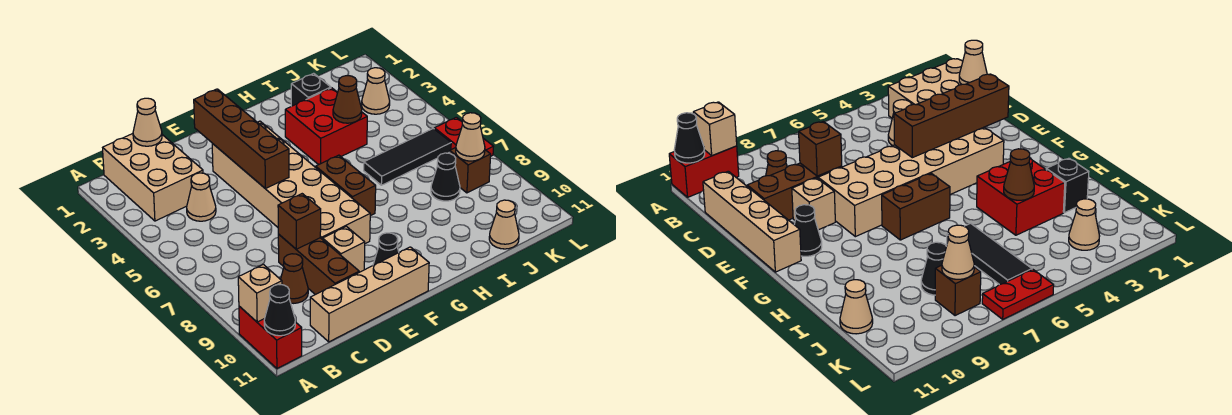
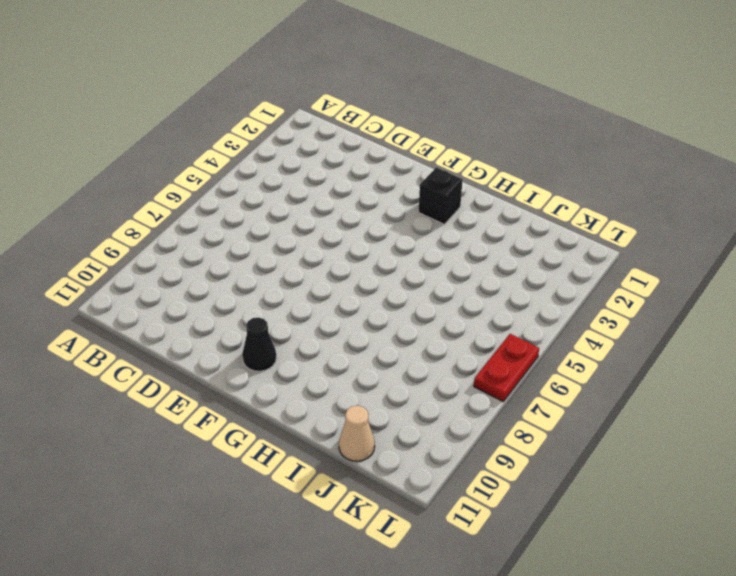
black brick G2 level 1 -> black brick I2 level 1
none -> red brick A10:A11 level 1
none -> tan brick B1:C3 level 1
none -> tan cone C4 level 1

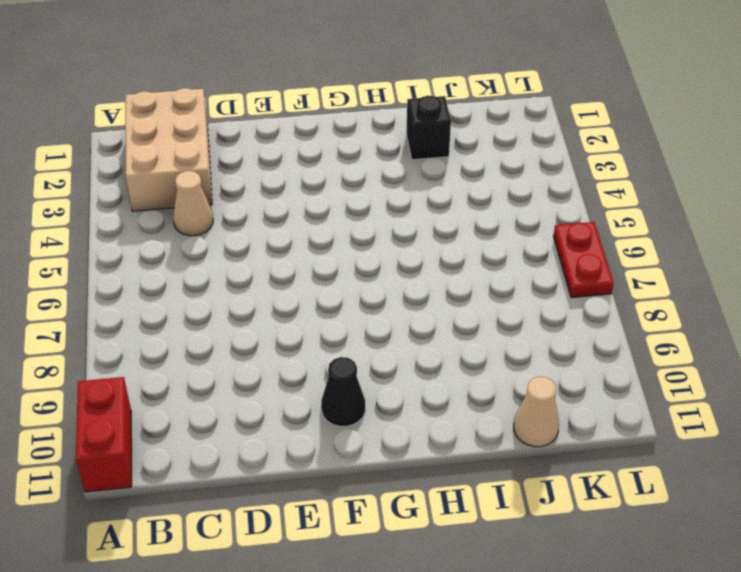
none -> brown cone C9 level 1
none -> tan brick C11:F11 level 1
none -> brown brick D8:D10 level 1

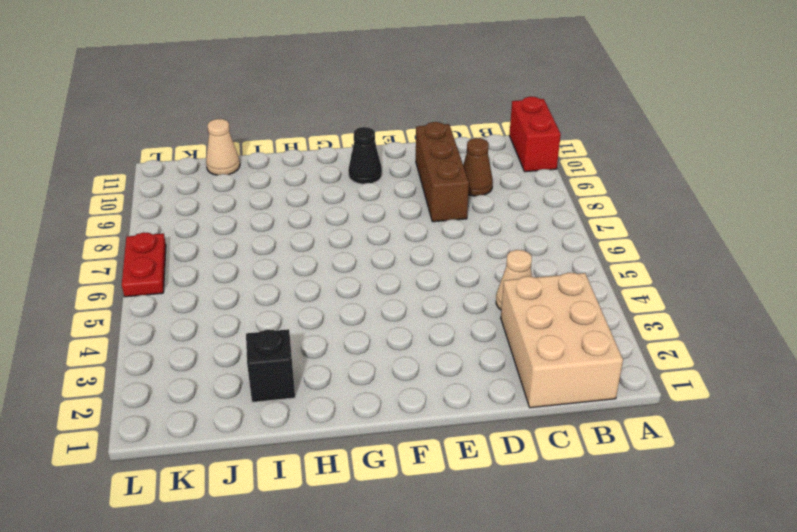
none -> tan brick C11:F11 level 1
none -> tan brick E3:F8 level 1
none -> tan brick E9 level 1

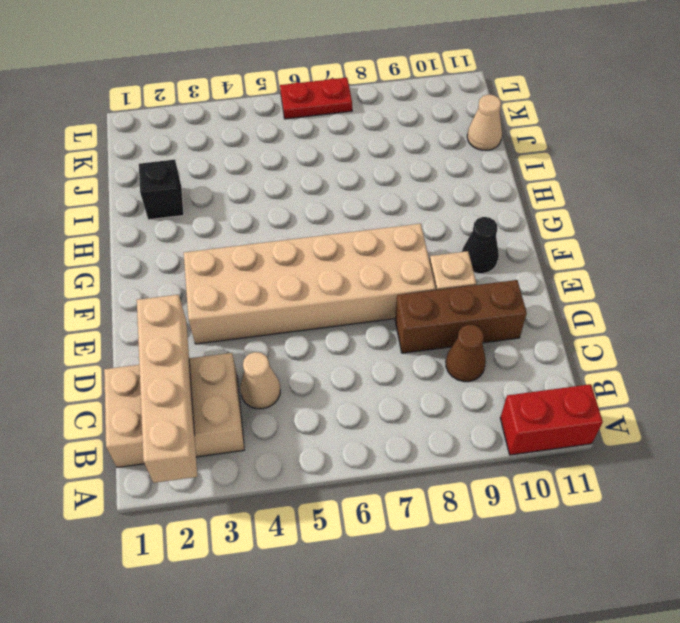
tan brick A2:D2 level 2 -> tan brick C11:F11 level 1
none -> brown brick G6:G7 level 1
none -> red brick H3:I4 level 1
none -> black tile I6:K6 level 1

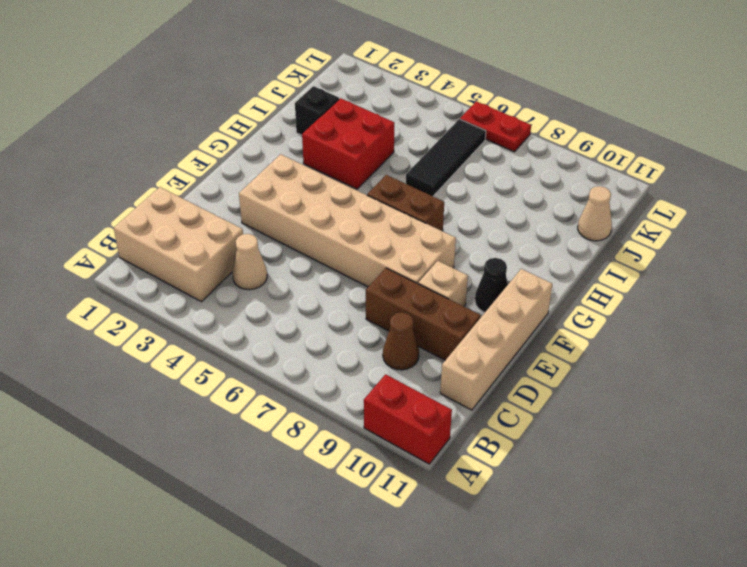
none -> black cone J8 level 1
none -> tan cone K3 level 1
none -> brown brick K8 level 1

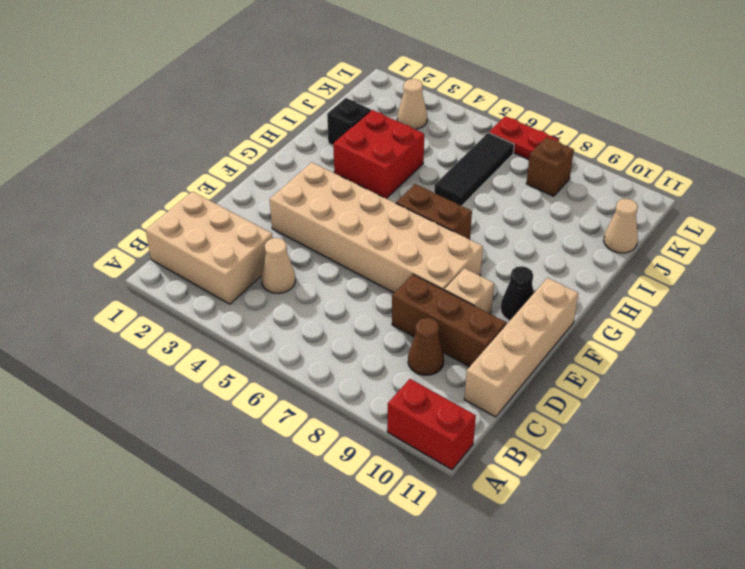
none -> black cone J8 level 1
none -> tan brick A10 level 2
none -> black cone A11 level 2

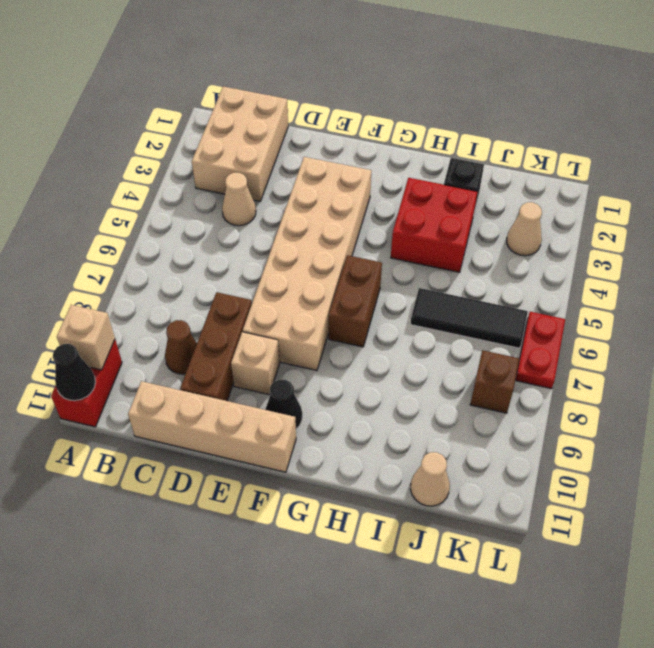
none -> black cone J8 level 1
none -> tan cone C1 level 2
none -> brown brick D8 level 2

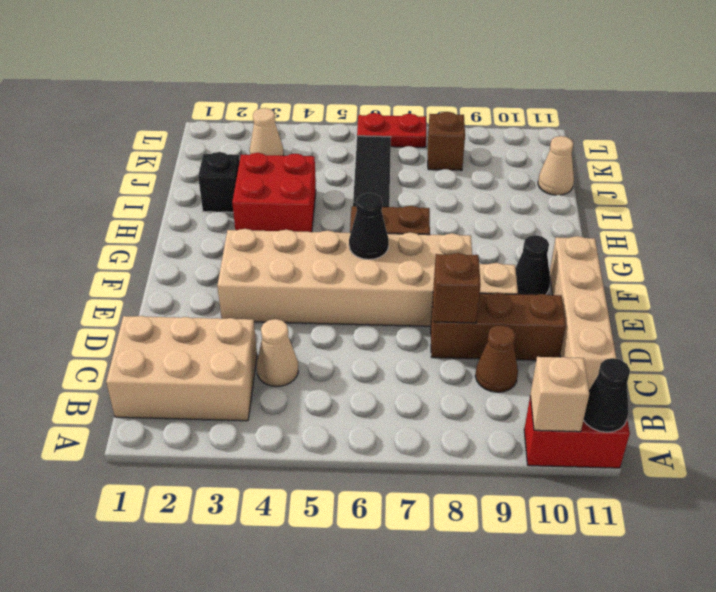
black cone F6 level 2 -> black cone J8 level 1
none -> tan cone C1 level 2
none -> brown brick E2:E5 level 2
none -> brown cone I4 level 2

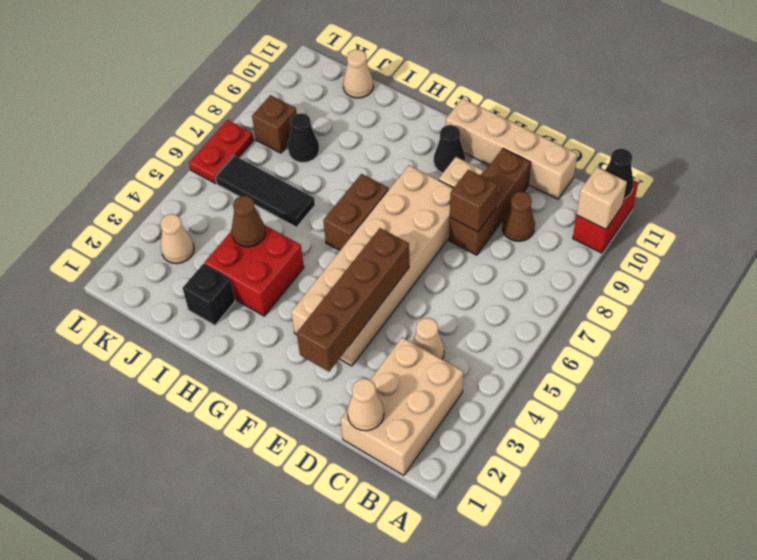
none -> tan cone K8 level 2

